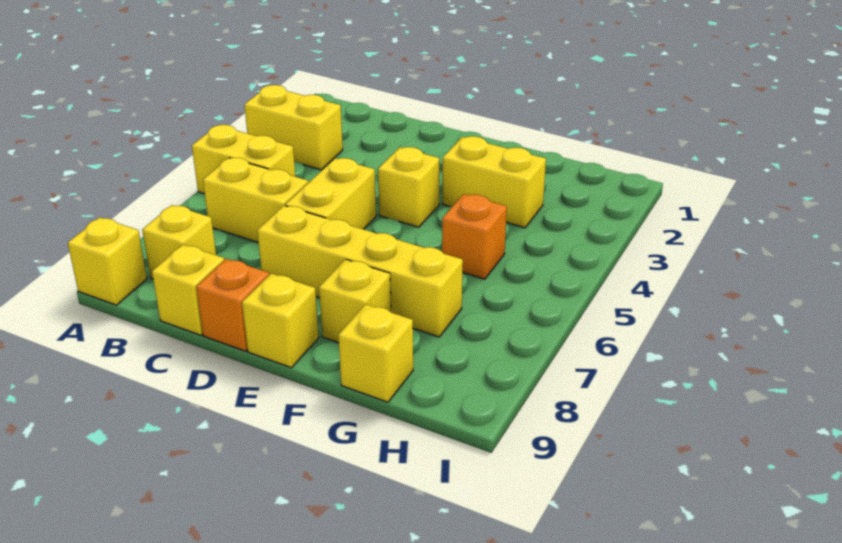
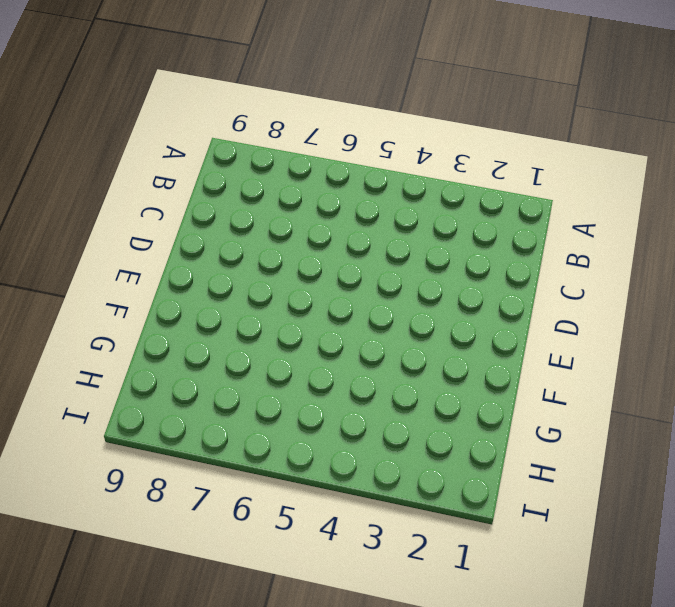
none -> yellow brick A3:B3 level 1
none -> yellow brick A5:B5 level 1
none -> yellow brick A9 level 1

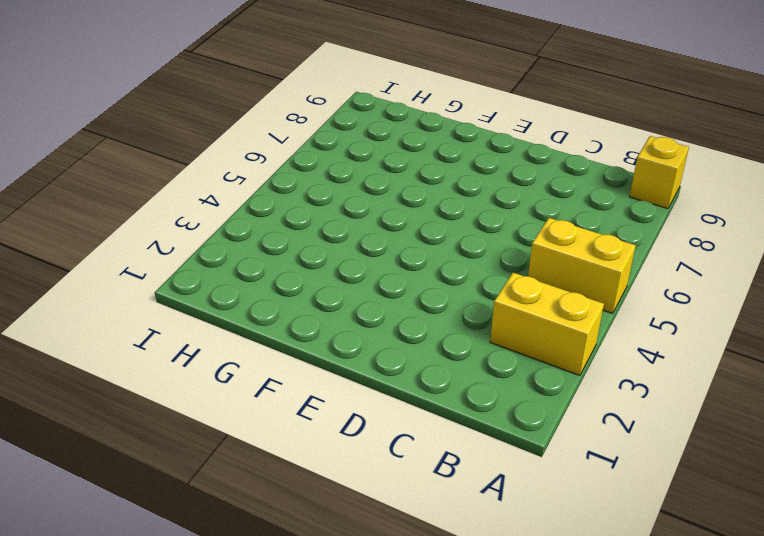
none -> yellow brick B6:C6 level 1
none -> yellow brick B8 level 1
none -> yellow brick C9 level 1

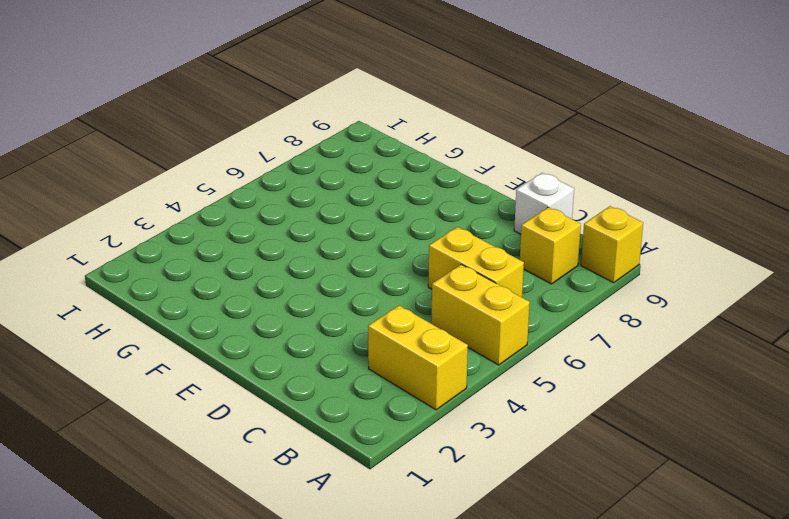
white brick C9 level 1 -> yellow brick C9 level 1
none -> yellow brick D5:D6 level 1
none -> yellow brick D7:G7 level 1
none -> orange brick D9 level 1

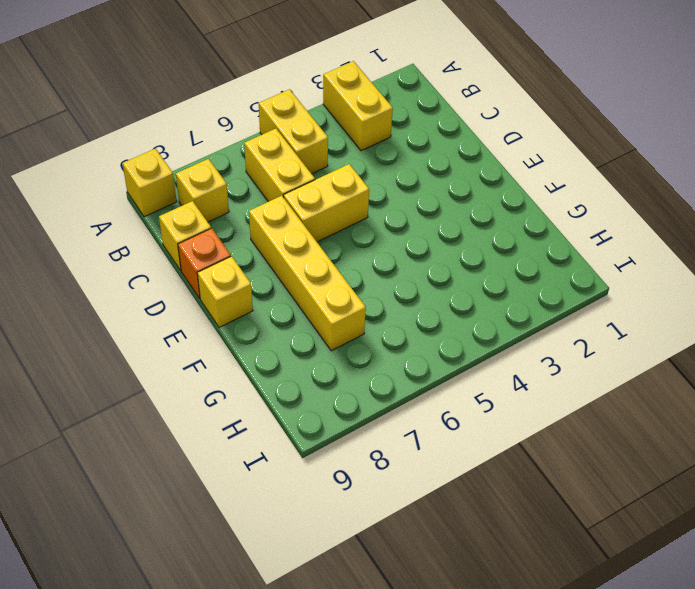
none -> yellow brick E4 level 1
none -> yellow brick F3:G3 level 1
none -> yellow brick F8 level 1

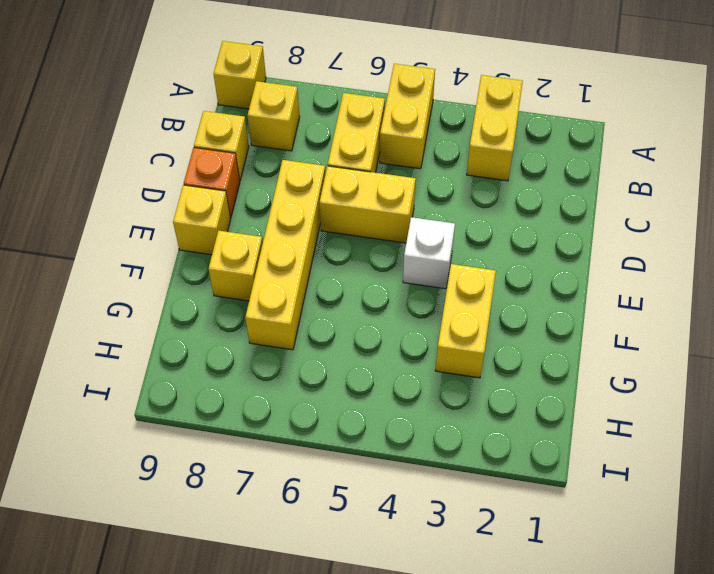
white brick E4 level 1 -> yellow brick E4 level 1
none -> orange brick G5 level 1
none -> yellow brick G9 level 1

